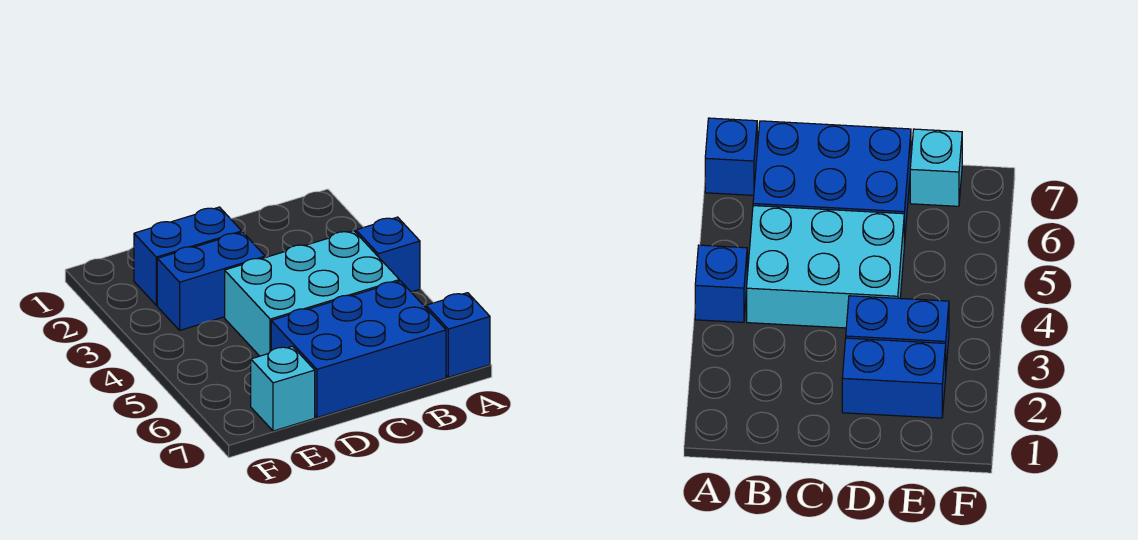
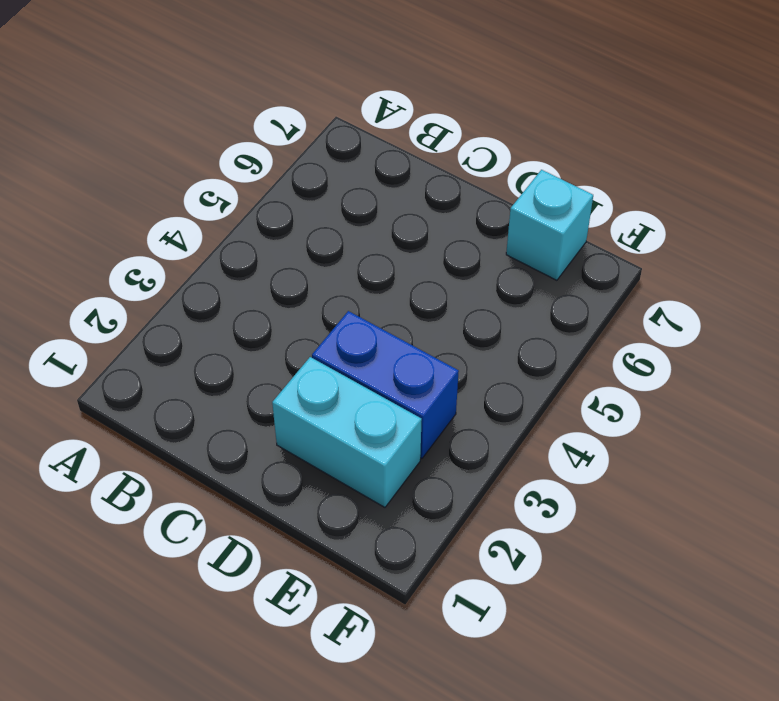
cyan brick D2:E2 level 1 -> blue brick D2:E2 level 1
none -> blue brick A4 level 1
none -> blue brick A7 level 1

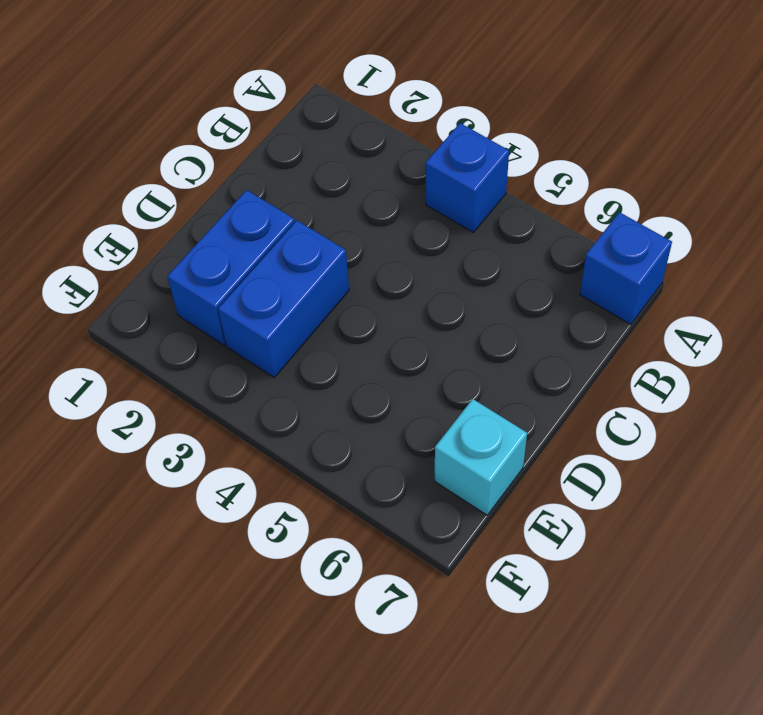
none -> cyan brick B4:D5 level 1
none -> blue brick B6:D7 level 1

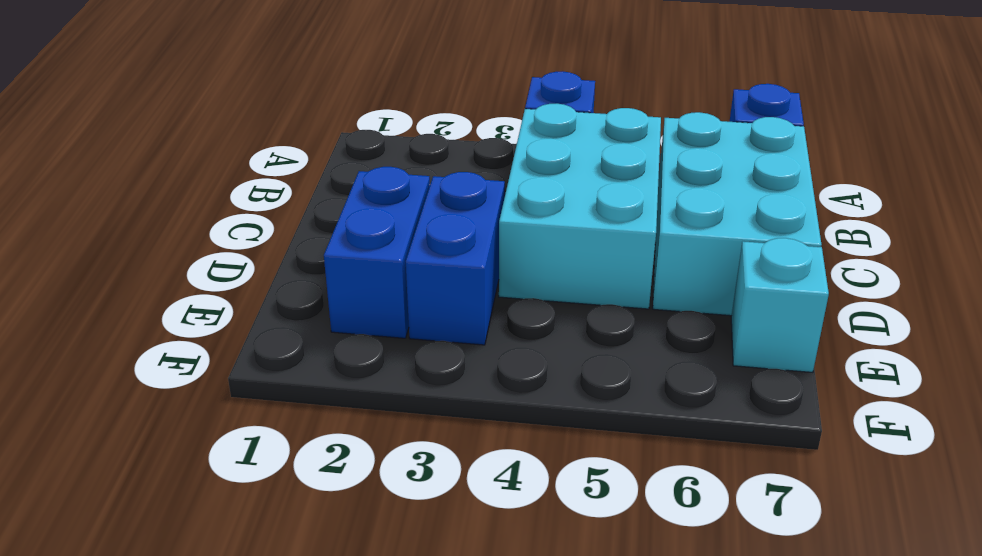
cyan brick B6:D7 level 1 -> blue brick B6:D7 level 1

